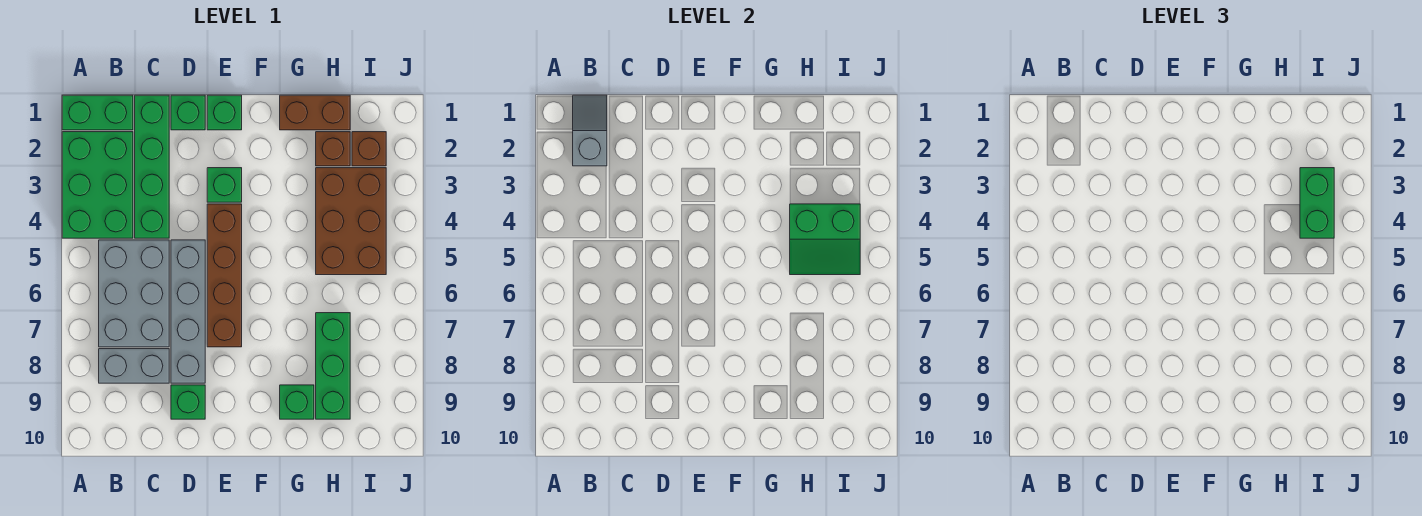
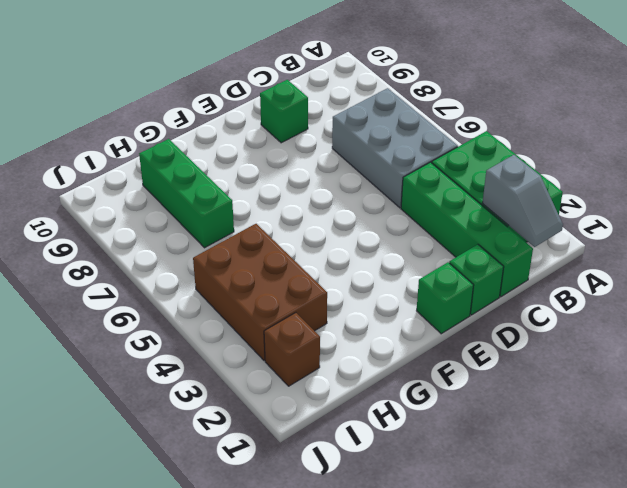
none -> green brick A1:B1 level 1
none -> grey brick B8:C8 level 1
none -> grey brick D5:D8 level 1

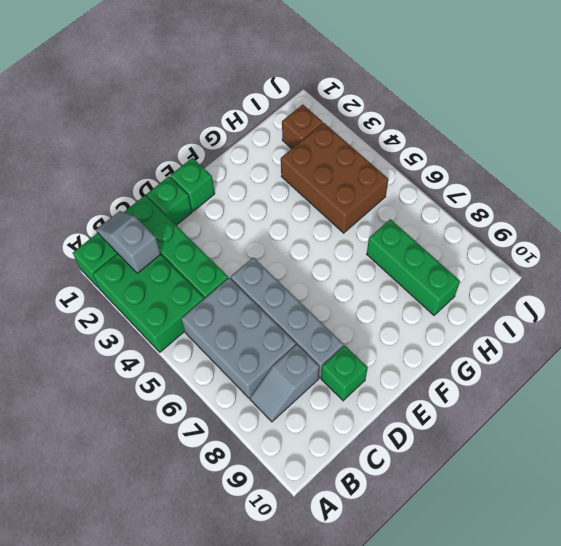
grey slope B8:C8 level 1 top C -> grey brick B8:C8 level 1
none -> green brick E3 level 1
none -> brown brick E4:E7 level 1
none -> brown brick G1:H1 level 1

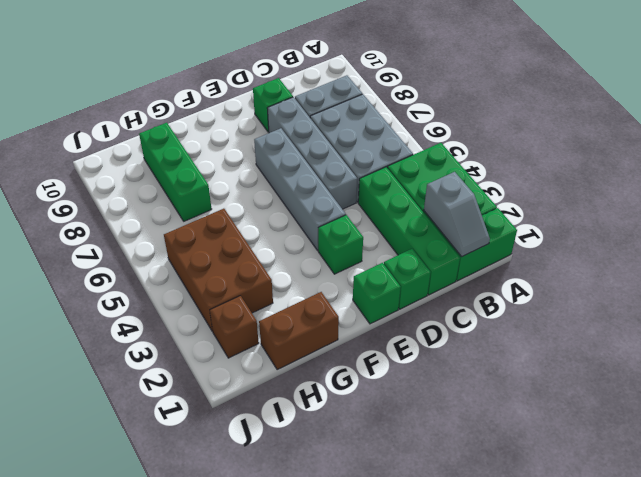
grey brick E4:E7 level 1 -> brown brick E4:E7 level 1
none -> green brick G9 level 1
none -> brown brick H2 level 1
none -> green slope H4:I5 level 2 top 4

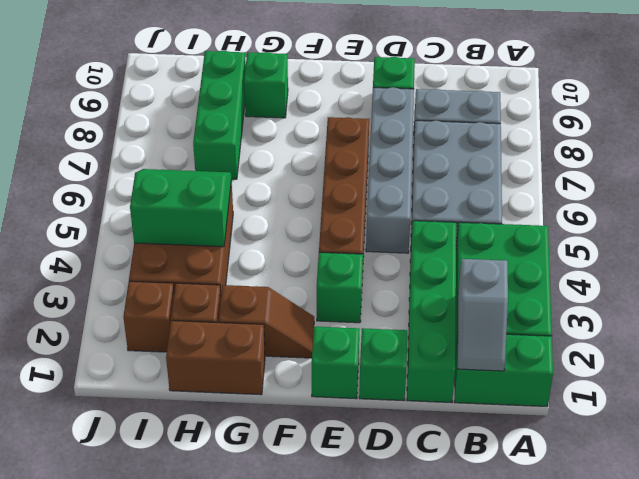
brown slope F2:G2 level 1 top G -> none
none -> green brick I3:I4 level 3

